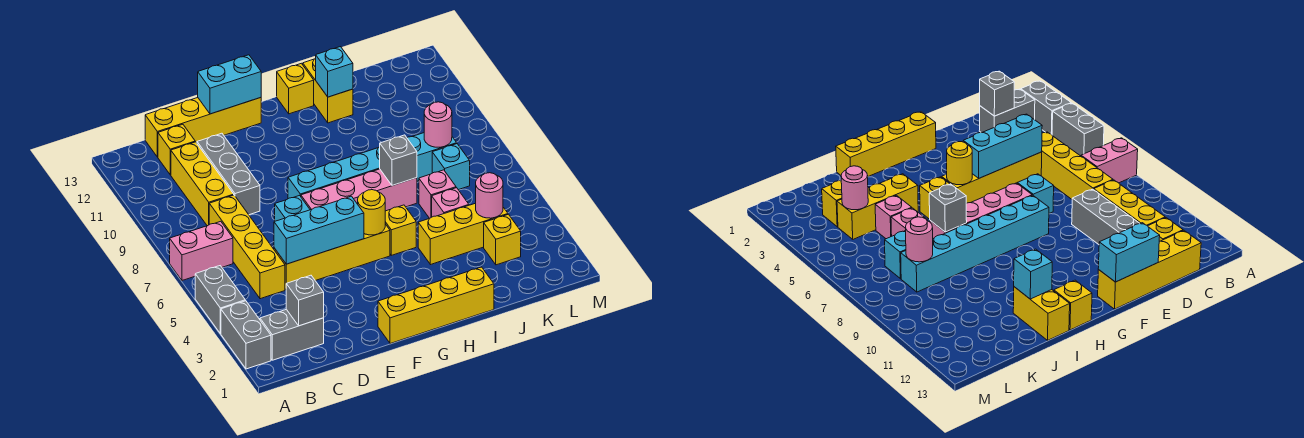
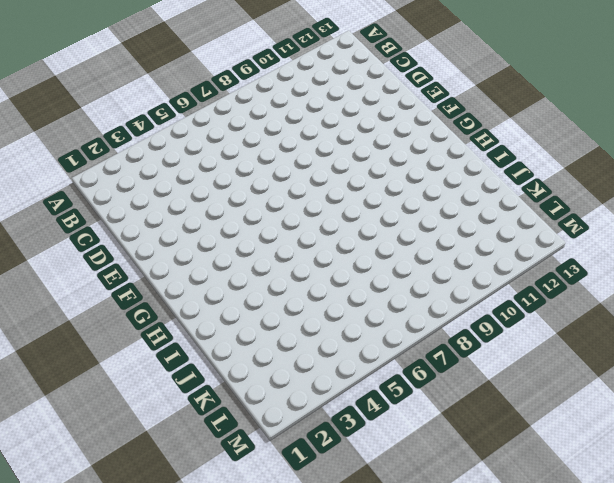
none -> grey brick A2:A3 level 1
none -> grey brick A4:A5 level 1
none -> pink brick A7:B7 level 1
none -> grey brick B2:C2 level 1

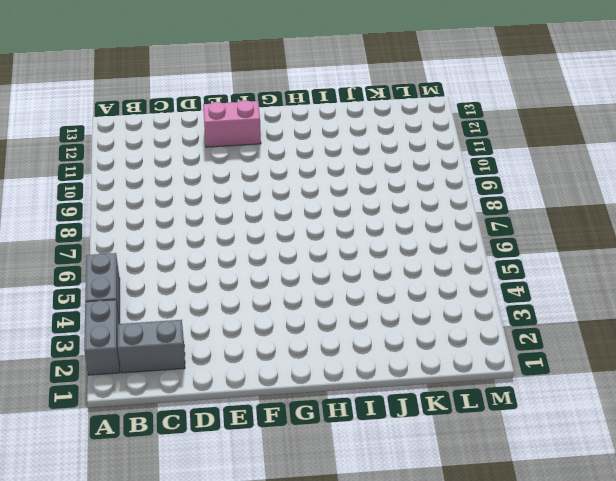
pink brick E12:F12 level 1 -> pink brick A7:B7 level 1
none -> yellow brick C5:C8 level 1
none -> yellow brick C9:C11 level 1
none -> yellow brick C12 level 1
none -> yellow brick C13:F13 level 1

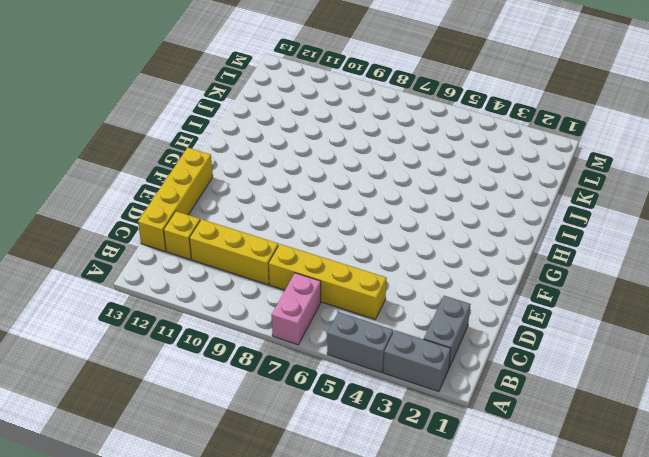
none -> yellow brick D5:G5 level 1
none -> grey brick D9:D11 level 1
none -> cyan brick E7 level 1
none -> yellow brick F1:I1 level 1

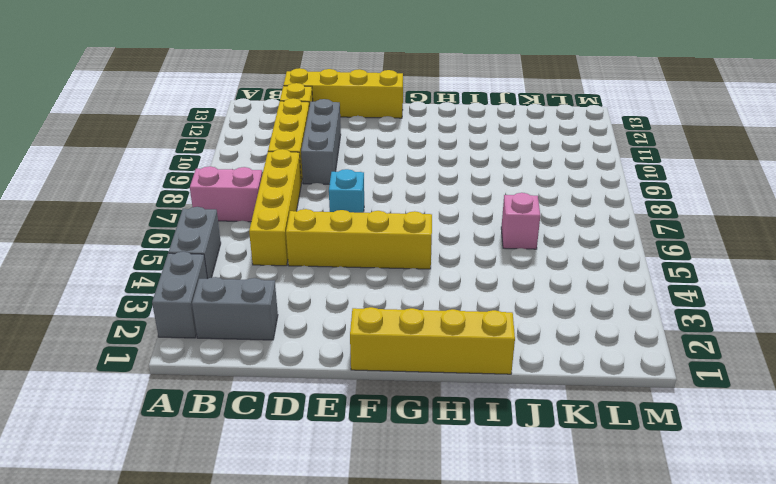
none -> pink brick F7:I7 level 1
none -> cyan brick F8:K8 level 1
none -> yellow brick H5 level 1
none -> yellow brick H13 level 1

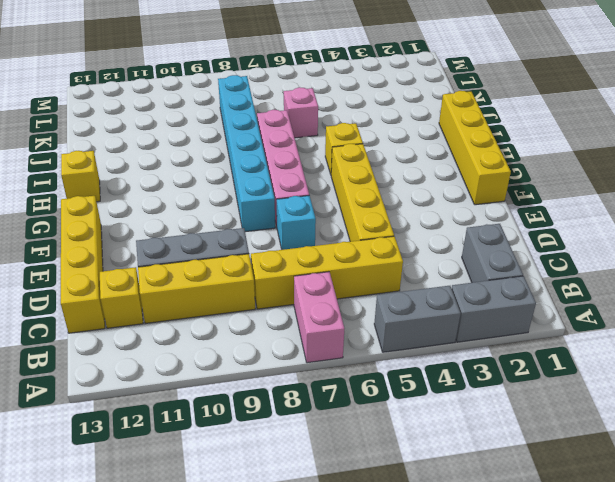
none -> yellow brick I4:K4 level 1
none -> yellow brick I12:I13 level 1
none -> pink brick J5 level 1
none -> yellow brick K3 level 1

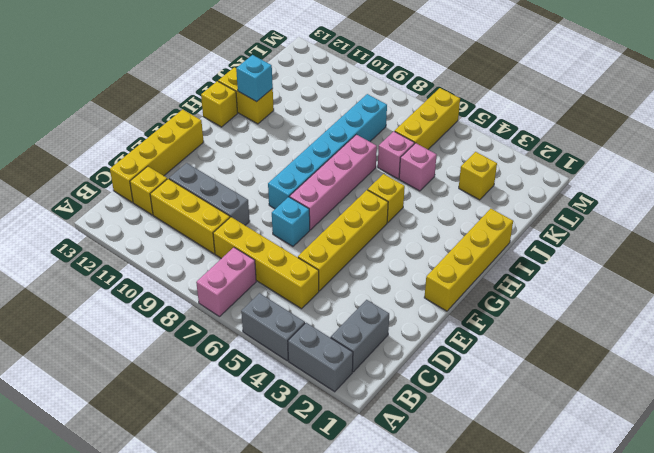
yellow brick K6:M6 level 1 -> yellow brick I4:K4 level 1
none -> cyan brick K7 level 1
none -> grey brick C2 level 2
none -> cyan brick D5:F5 level 2
none -> cyan brick E13:F13 level 2

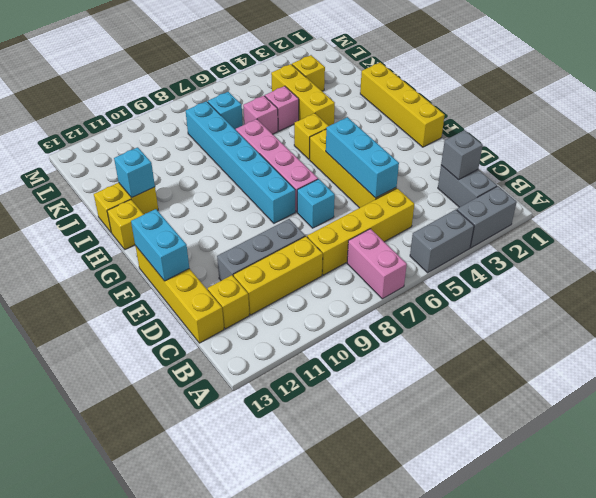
none -> yellow round brick G5 level 2
none -> grey brick I7 level 2
none -> pink round brick K4 level 2
none -> pink round brick K8 level 2

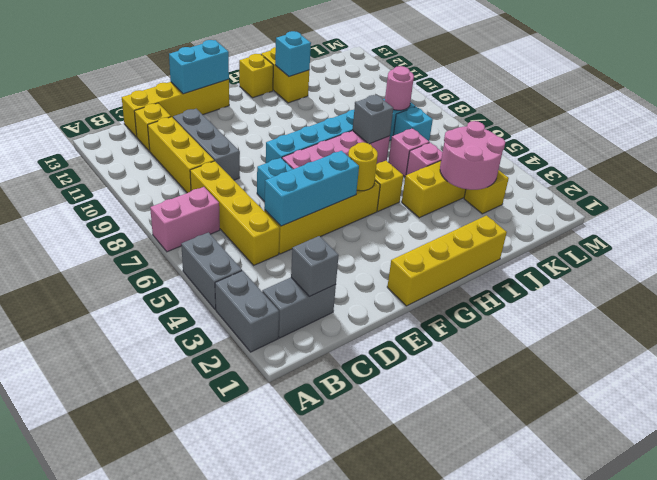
pink round brick J3:K4 level 2 -> pink round brick K4 level 2

